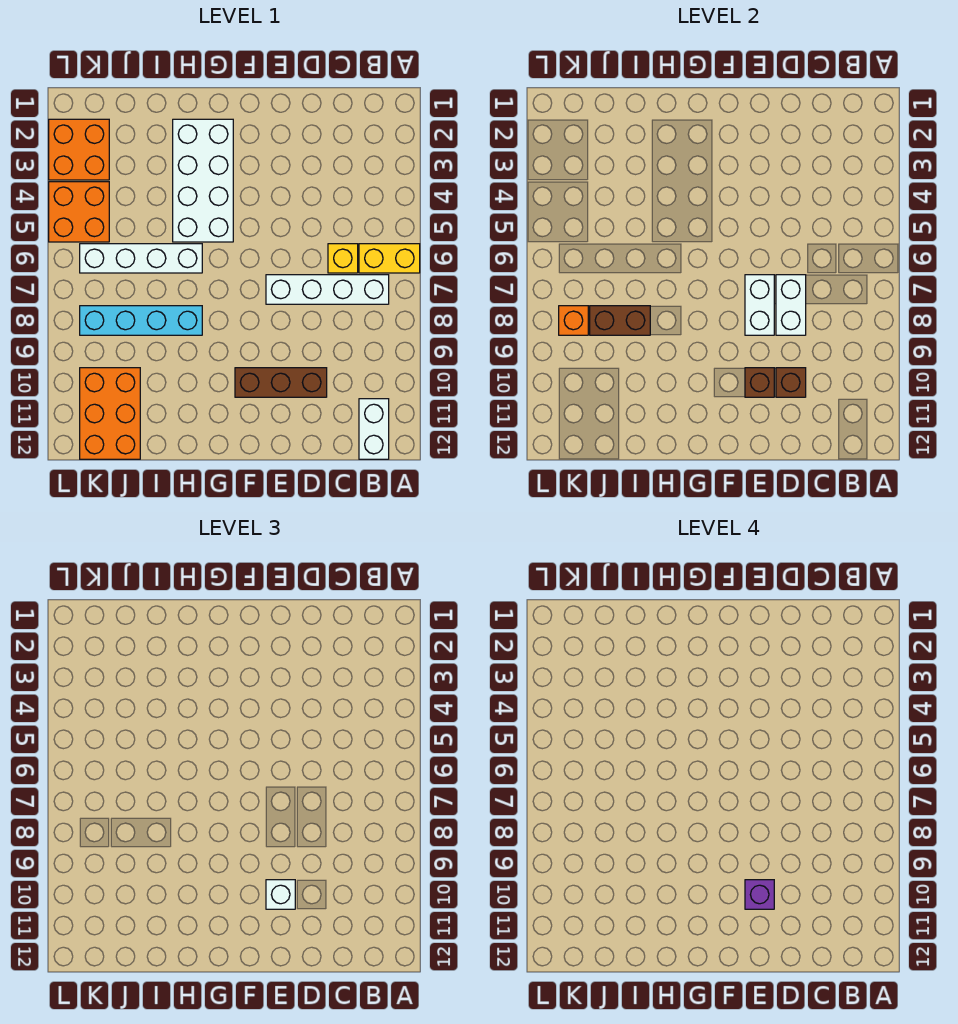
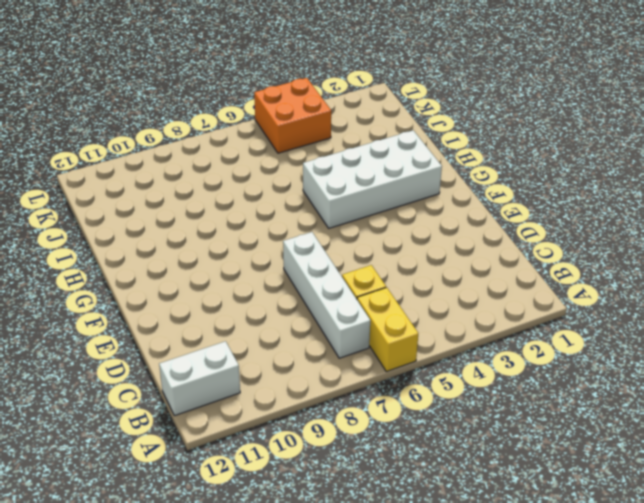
none -> brown brick D10:F10 level 1
none -> white brick H6:K6 level 1
none -> cyan brick H8:K8 level 1

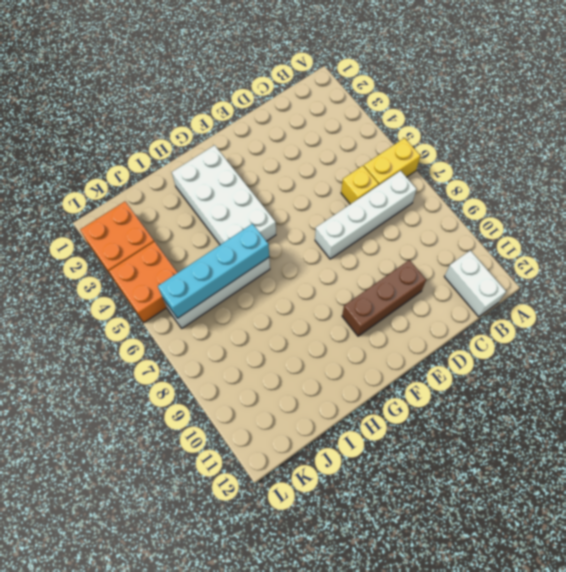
cyan brick H6:K6 level 2 -> cyan brick H8:K8 level 1
none -> orange brick J10:K12 level 1
none -> white brick D7:D8 level 2
none -> brown brick D10 level 2

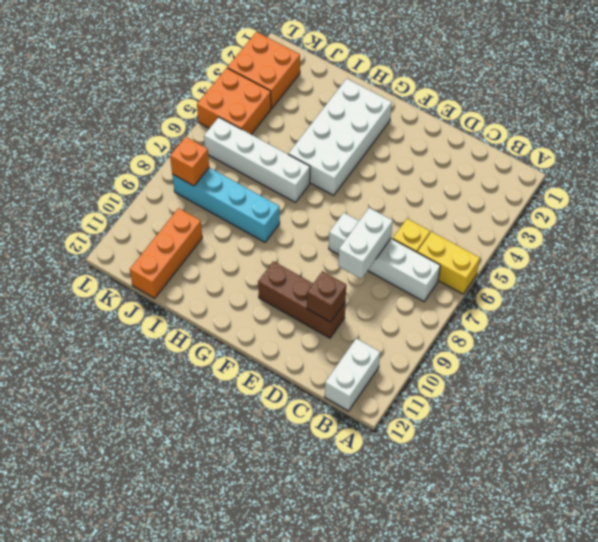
orange brick J10:J12 level 1 -> orange brick J10:K12 level 1
none -> white brick E7:E8 level 2
none -> brown brick E10 level 2
none -> brown brick I8:J8 level 2

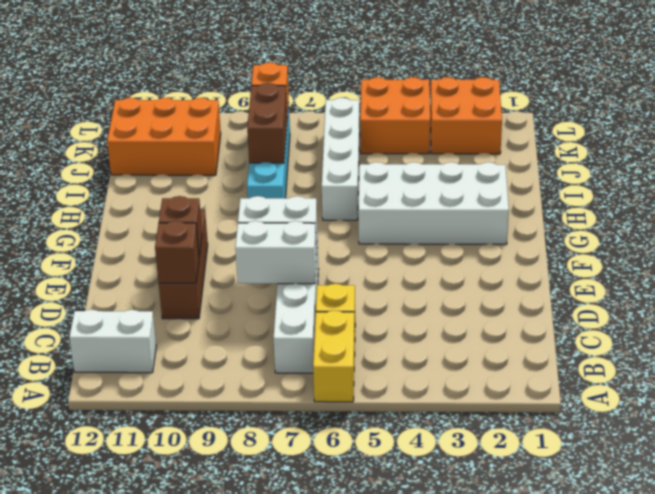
none -> white brick E10 level 3
none -> purple brick E10 level 4

